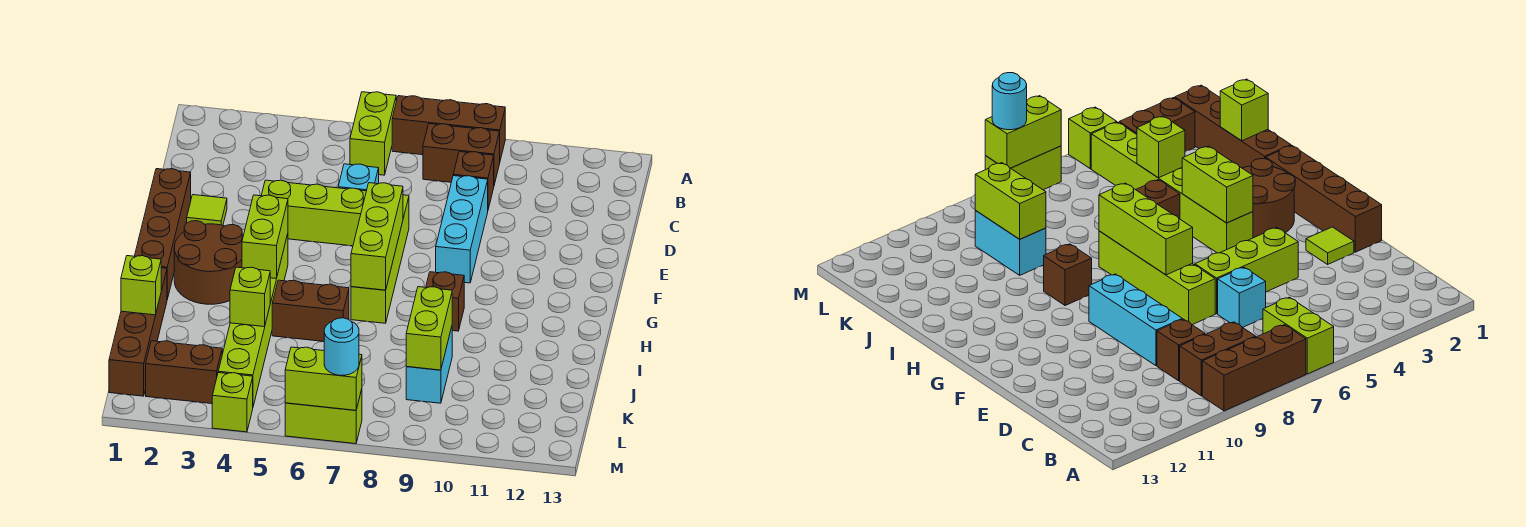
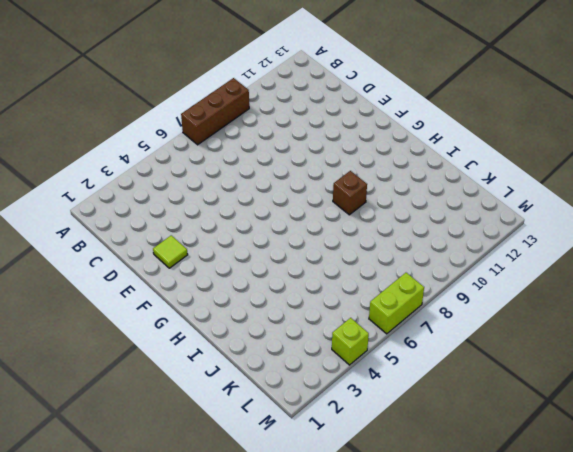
none -> lime brick A6:B6 level 1
none -> brown brick B8:B9 level 1
none -> brown brick C9 level 1

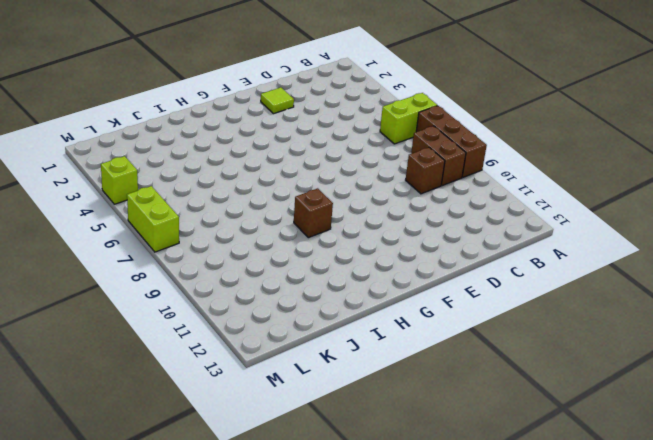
none -> cyan brick D6 level 1
none -> cyan brick D9:F9 level 1
none -> brown brick E1:H1 level 1

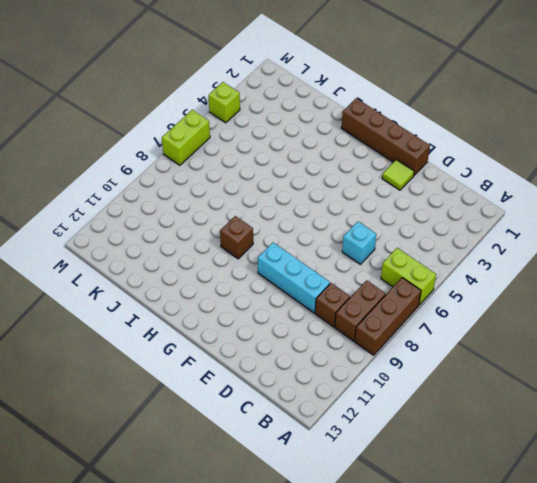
none -> lime brick E4:E6 level 1
none -> lime brick E7:H7 level 1
none -> brown round brick G2:H3 level 1

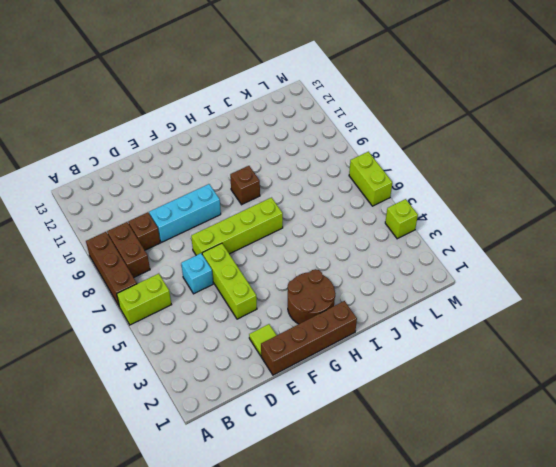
none -> lime brick G4:L4 level 1
none -> brown brick I1:L1 level 1
none -> brown brick I5:I6 level 1

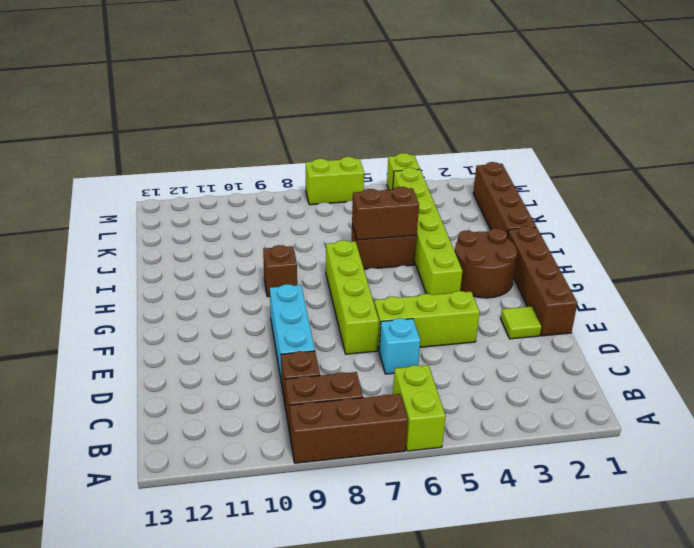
brown brick I5:I6 level 2 -> brown brick L2:L3 level 1
none -> cyan brick J9:K9 level 1
none -> lime brick F7:H7 level 2
none -> lime brick G4:H4 level 2

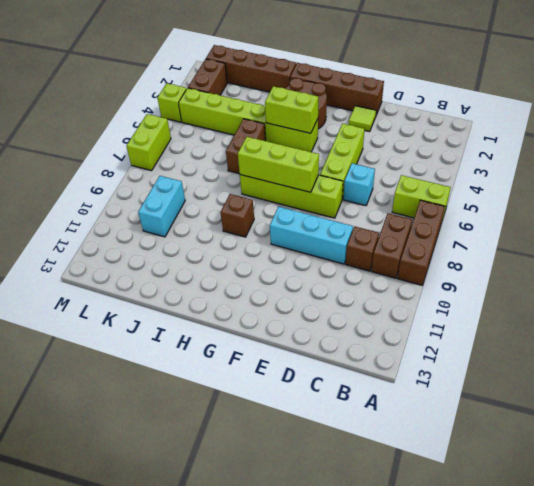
cyan brick K9:K10 level 1 -> cyan brick J9:K9 level 1
none -> lime brick J1 level 2
none -> lime brick J4 level 2
none -> lime brick J9:K9 level 2

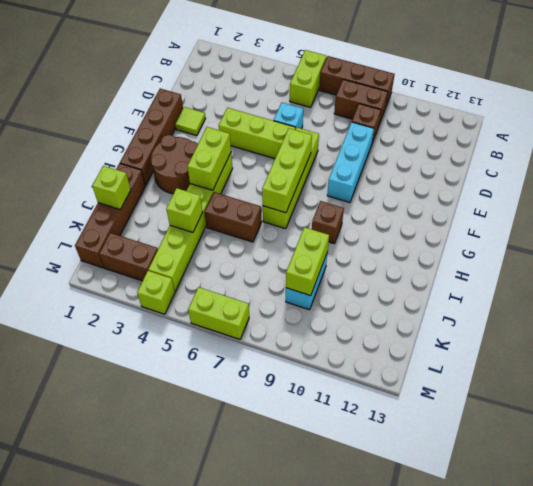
none -> lime brick M6:M7 level 2
none -> cyan round brick M7 level 3

